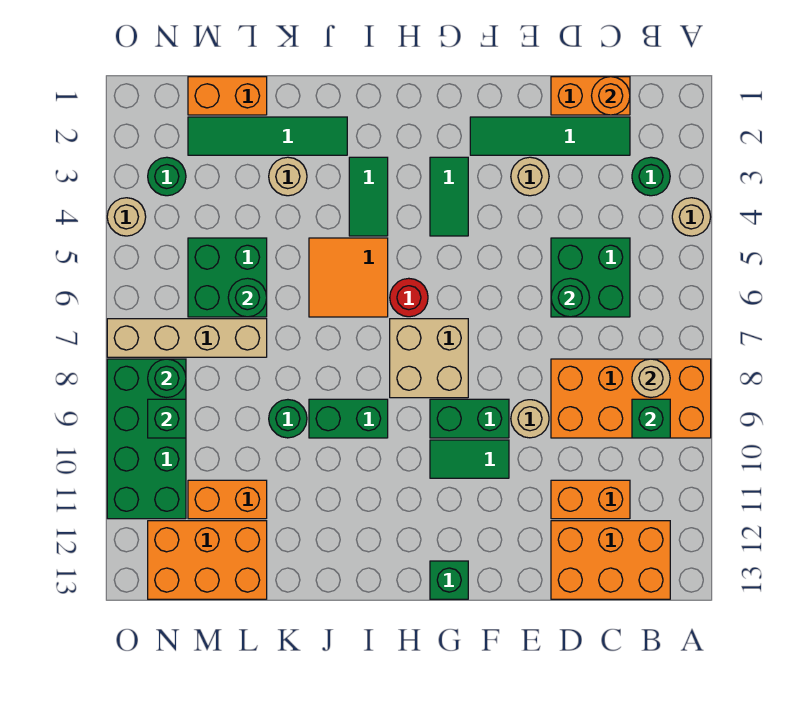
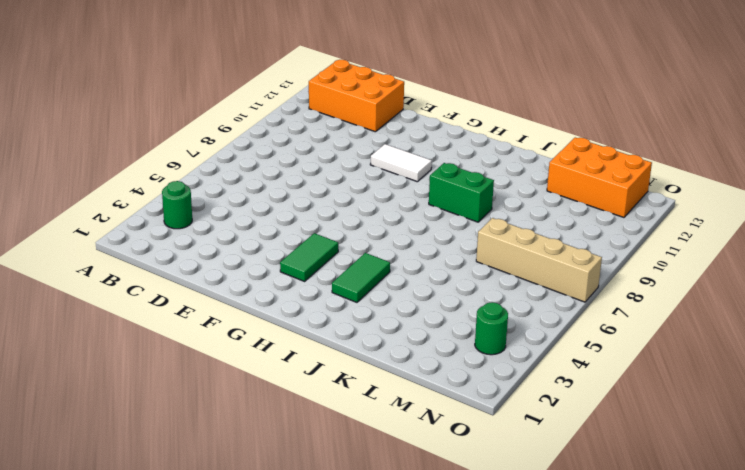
white tile F10:G10 level 1 -> green tile F10:G10 level 1
none -> tan round brick A4 level 1
none -> orange brick A8:D9 level 1
none -> orange brick C1:D1 level 1
none -> green tile C2:F2 level 1

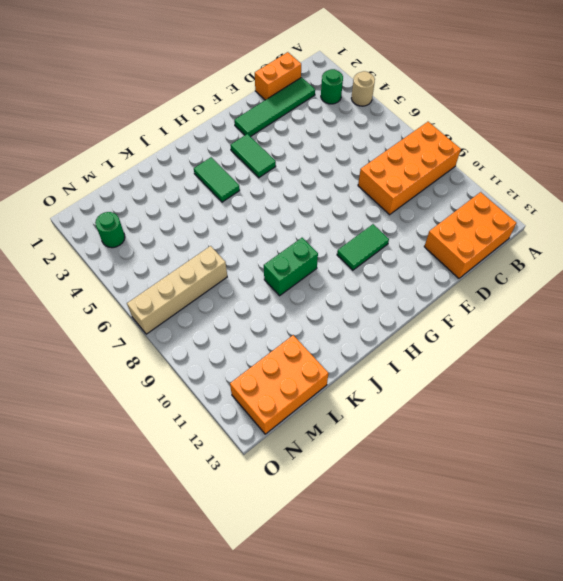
none -> green brick C5:D6 level 1
none -> orange brick C11:D11 level 1
none -> tan round brick E3 level 1
none -> tan round brick E9 level 1

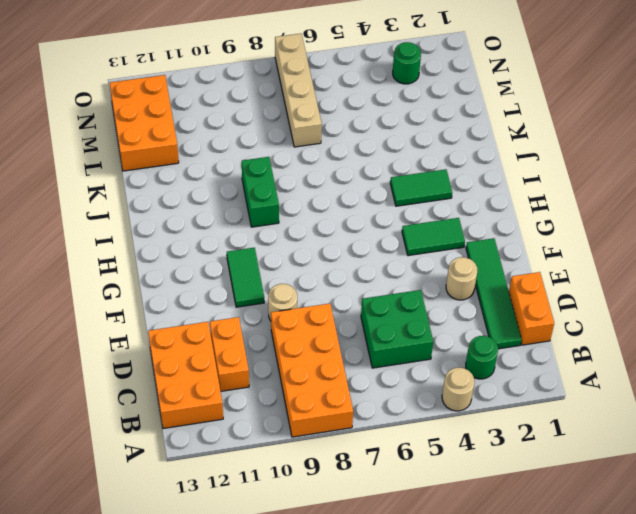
none -> green brick F9:G9 level 1
none -> tan brick G7:H8 level 1
none -> green brick G13 level 1
none -> red round brick H6 level 1

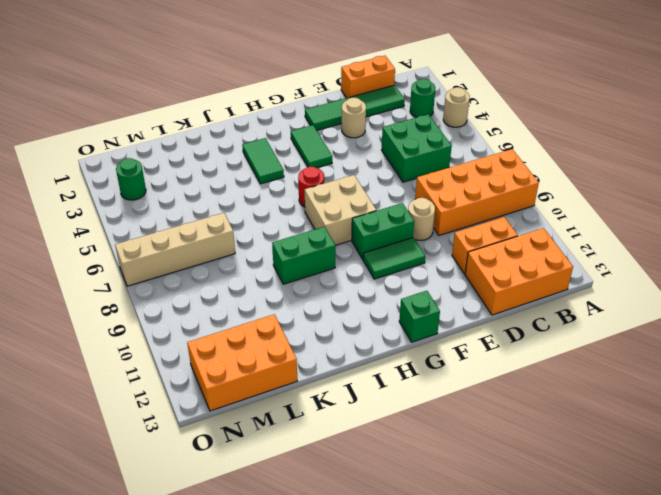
none -> orange tile I5:J6 level 1
none -> green tile J2:M2 level 1
none -> tan round brick K3 level 1
none -> green round brick K9 level 1

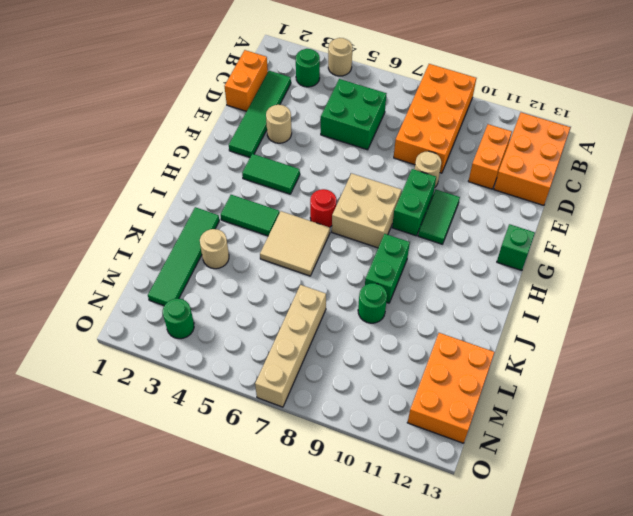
tan tile I5:J6 level 1 -> orange tile I5:J6 level 1
none -> orange brick L1:M1 level 1
none -> green brick L5:M6 level 1
none -> orange brick L11:M11 level 1
none -> green brick N8:O11 level 1

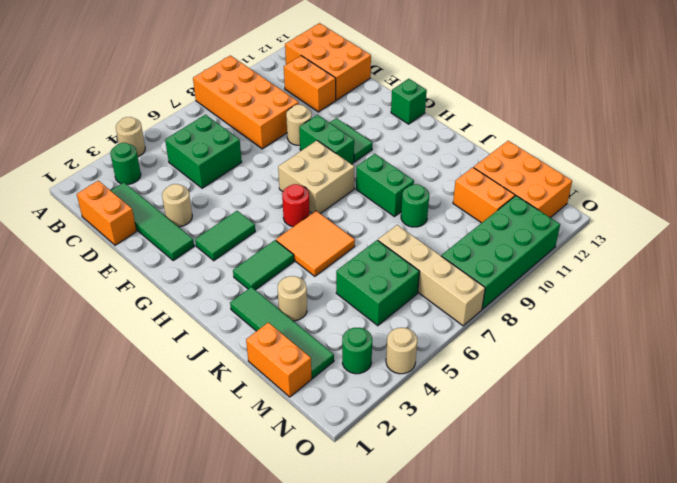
none -> tan round brick B8 level 2
none -> green brick B9 level 2
none -> orange round brick C1 level 2
none -> green round brick D6 level 2

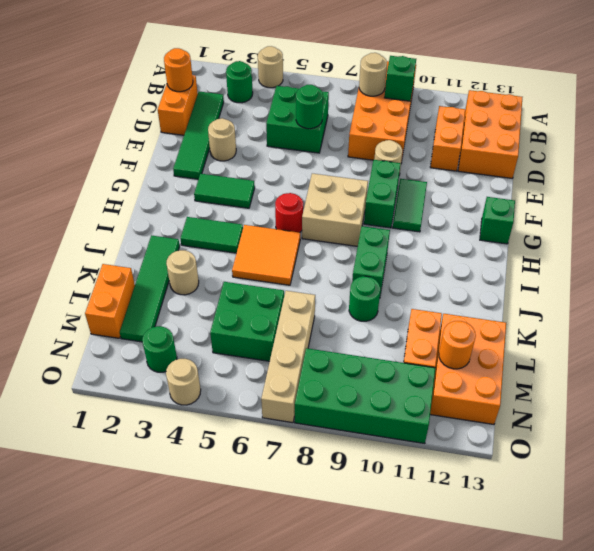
orange round brick M12 level 2 -> none
none -> green round brick L6 level 2
none -> green round brick N8 level 2
none -> green brick N9 level 2

